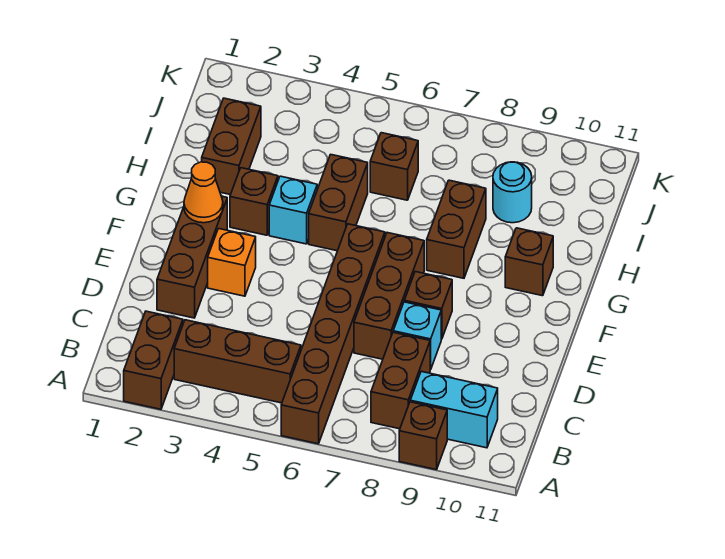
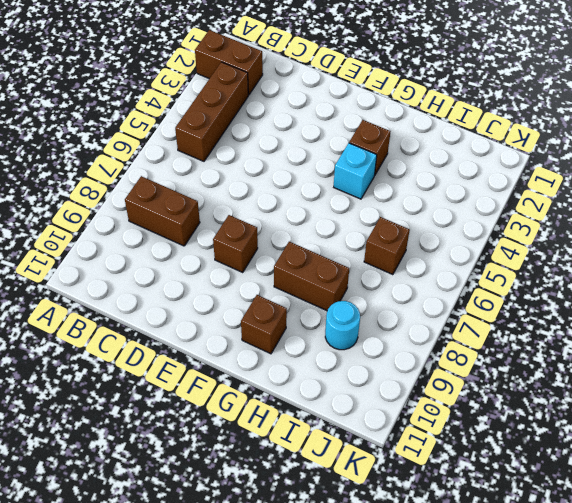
none -> brown brick A6:F6 level 1
none -> brown brick A9 level 1
none -> cyan brick B9:B10 level 1

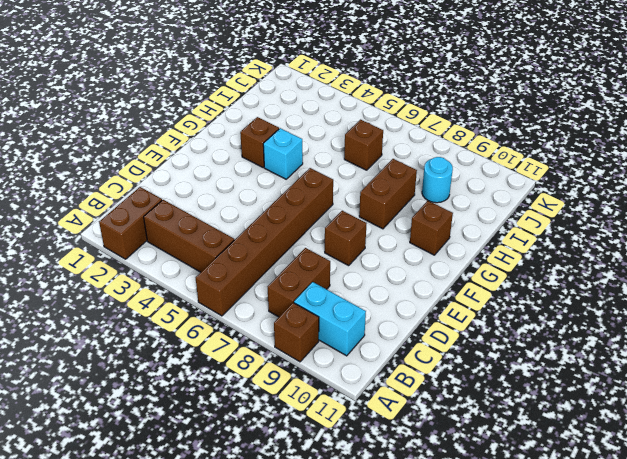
none -> brown brick D2:F2 level 1
none -> brown brick D7:F7 level 1
none -> cyan brick D8 level 1

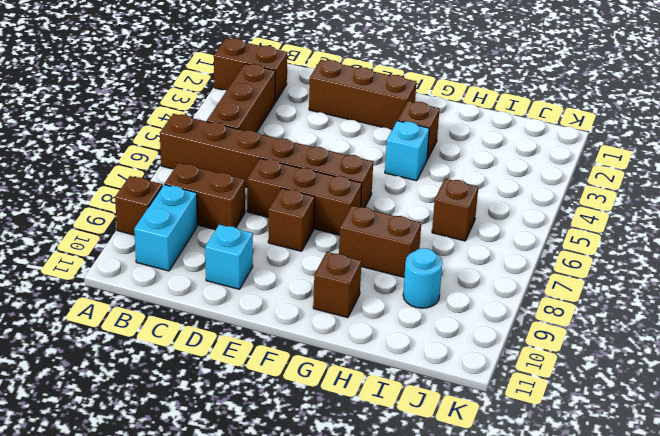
cyan brick D10 level 1 -> cyan brick D8 level 1
none -> orange brick E3 level 1
none -> brown brick G5:H5 level 1
none -> brown brick H2:I2 level 1

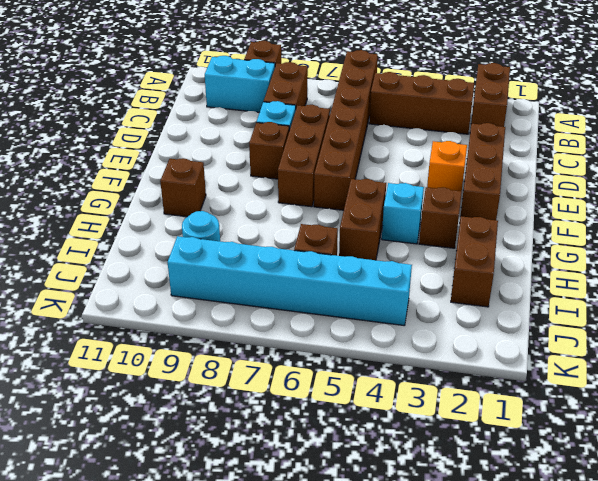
cyan brick J4:J9 level 1 -> none
none -> brown brick G8:H8 level 1
none -> orange cone F2 level 2

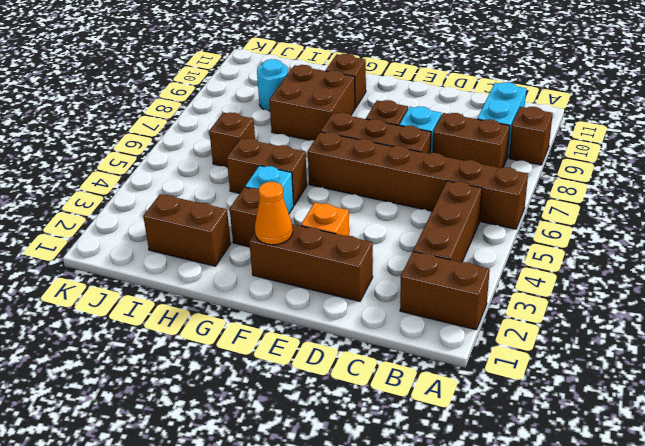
brown brick G8:H9 level 1 -> brown brick G8:H8 level 1

